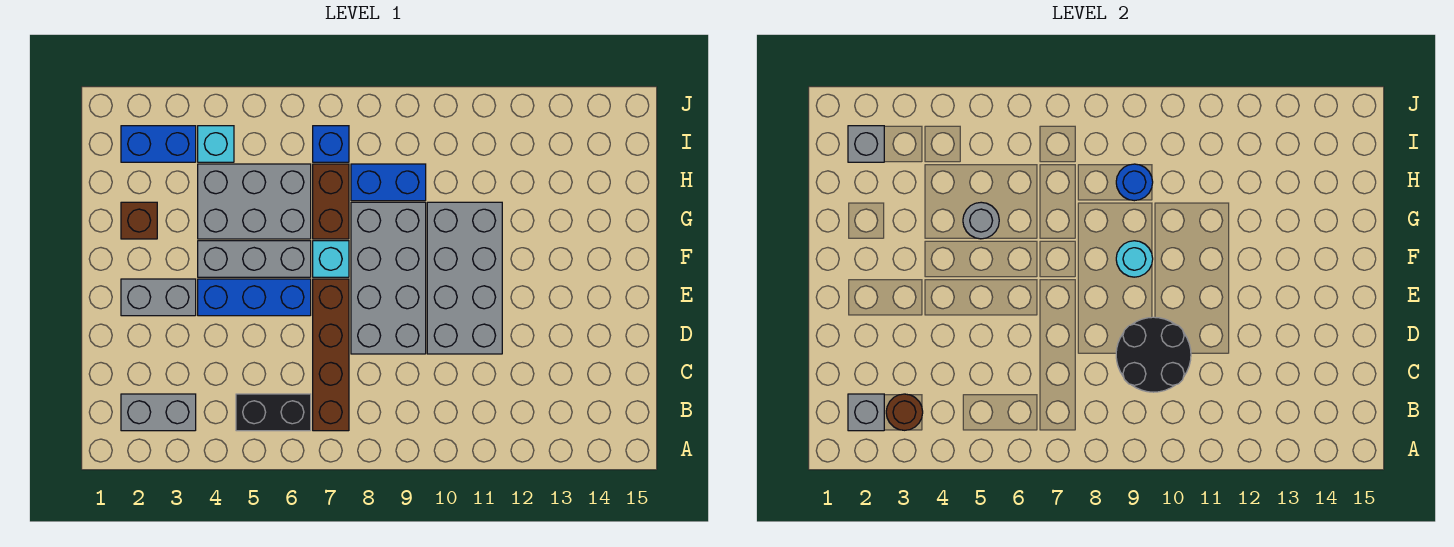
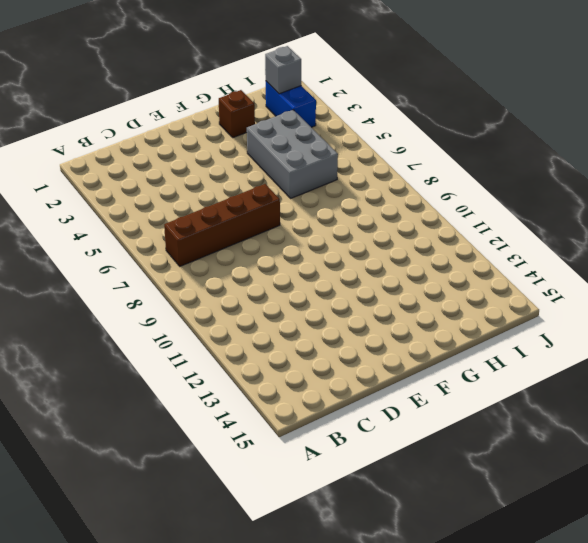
none -> grey brick B2:B3 level 1
none -> black brick B5:B6 level 1
none -> grey brick D8:G9 level 1

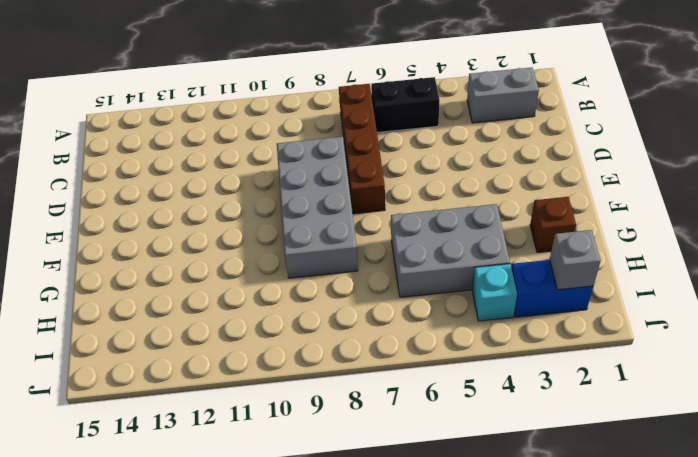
none -> grey brick D10:G11 level 1
none -> grey brick E2:E3 level 1
none -> blue brick E4:E6 level 1

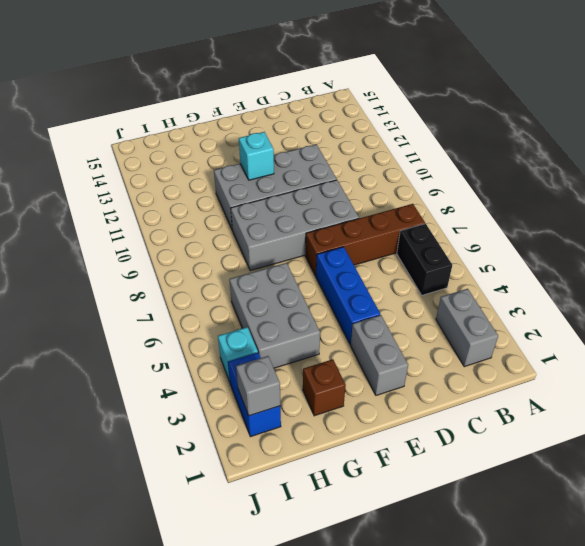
cyan brick F11 level 2 -> cyan brick F7 level 1
none -> grey brick F4:F6 level 1
none -> brown brick G7:H7 level 1
none -> blue brick H8:H9 level 1

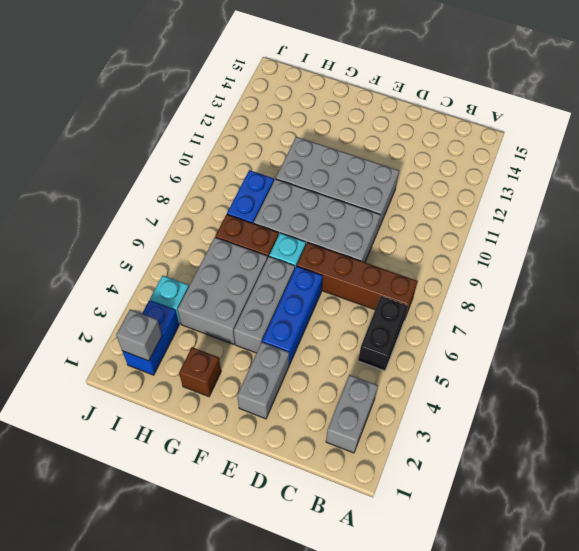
none -> blue brick I7 level 1
none -> grey brick B2 level 2
none -> brown round brick B3 level 2

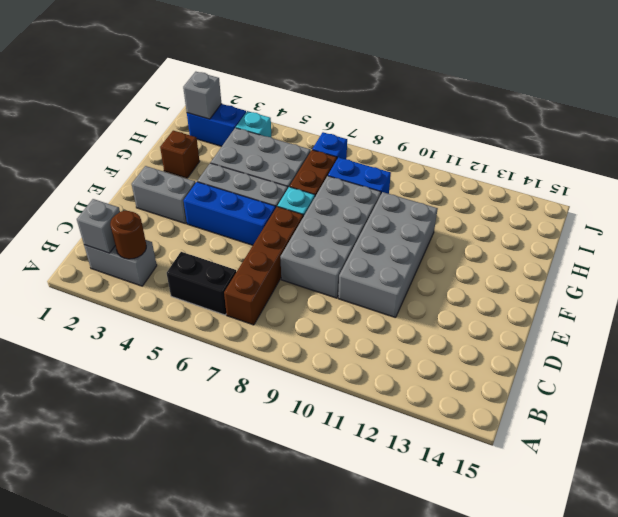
none -> black round brick C9:D10 level 2
none -> cyan round brick F9 level 2
none -> grey round brick G5 level 2

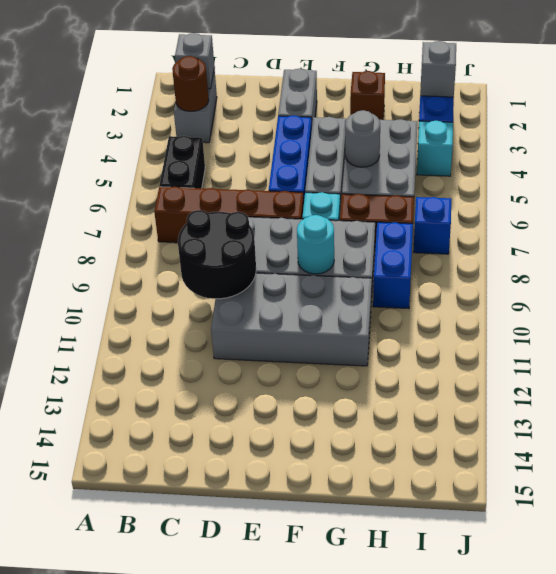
none -> blue round brick H9 level 2

